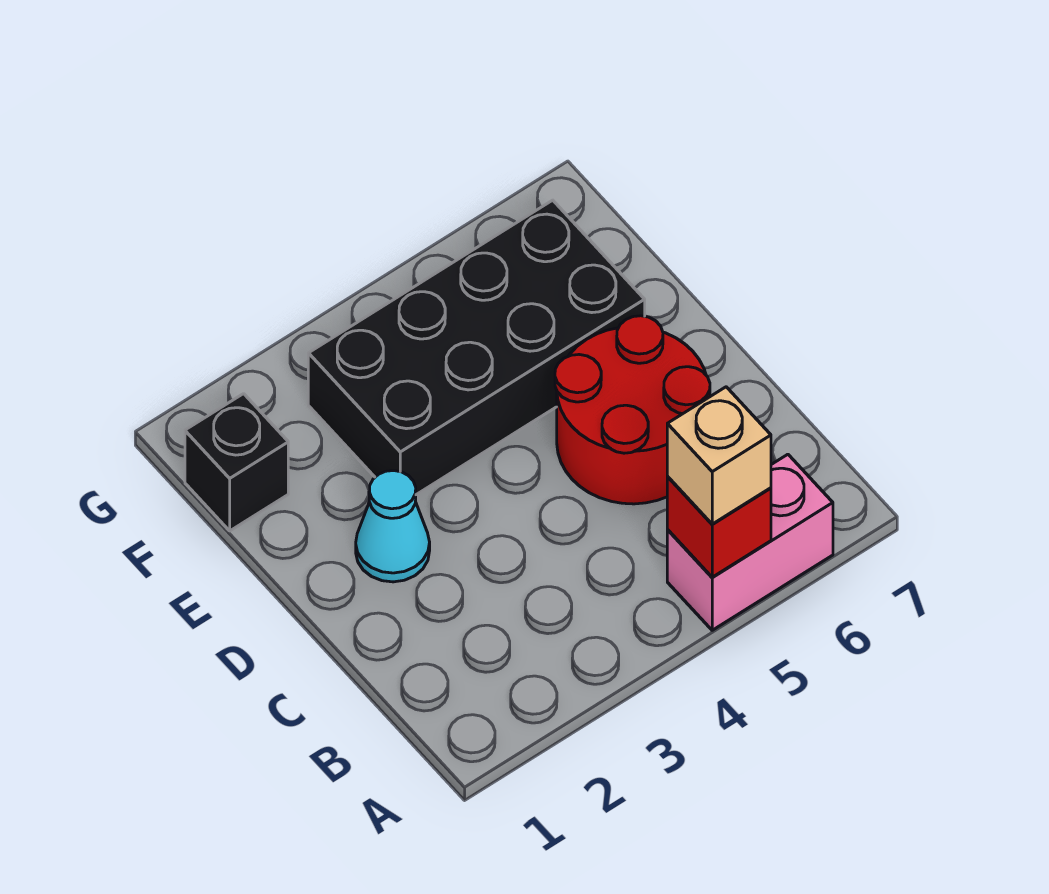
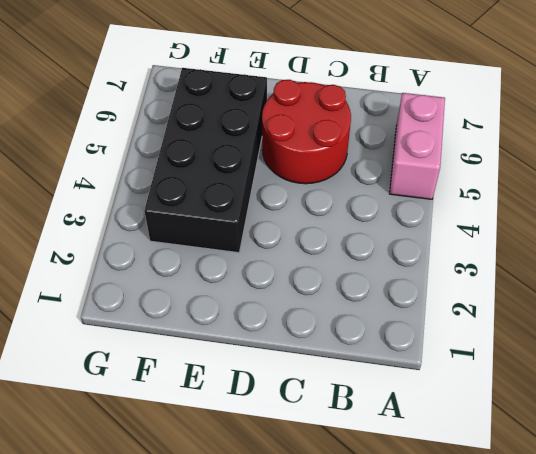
none -> cyan cone D2 level 1
none -> black brick F1 level 1

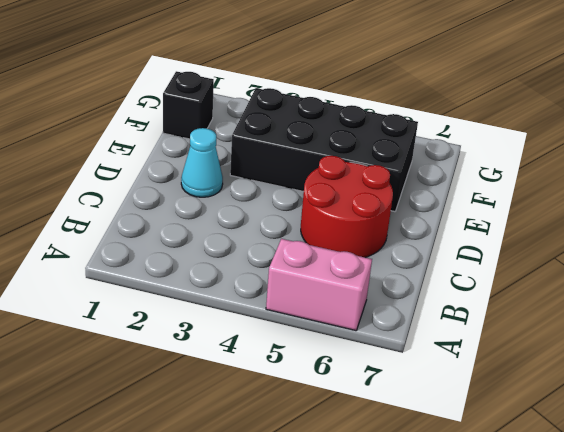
none -> red brick A5 level 2
none -> tan brick A5 level 3

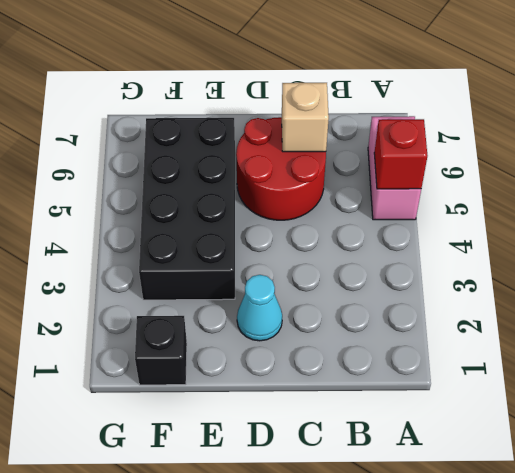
tan brick C6 level 2 -> tan brick A5 level 3

